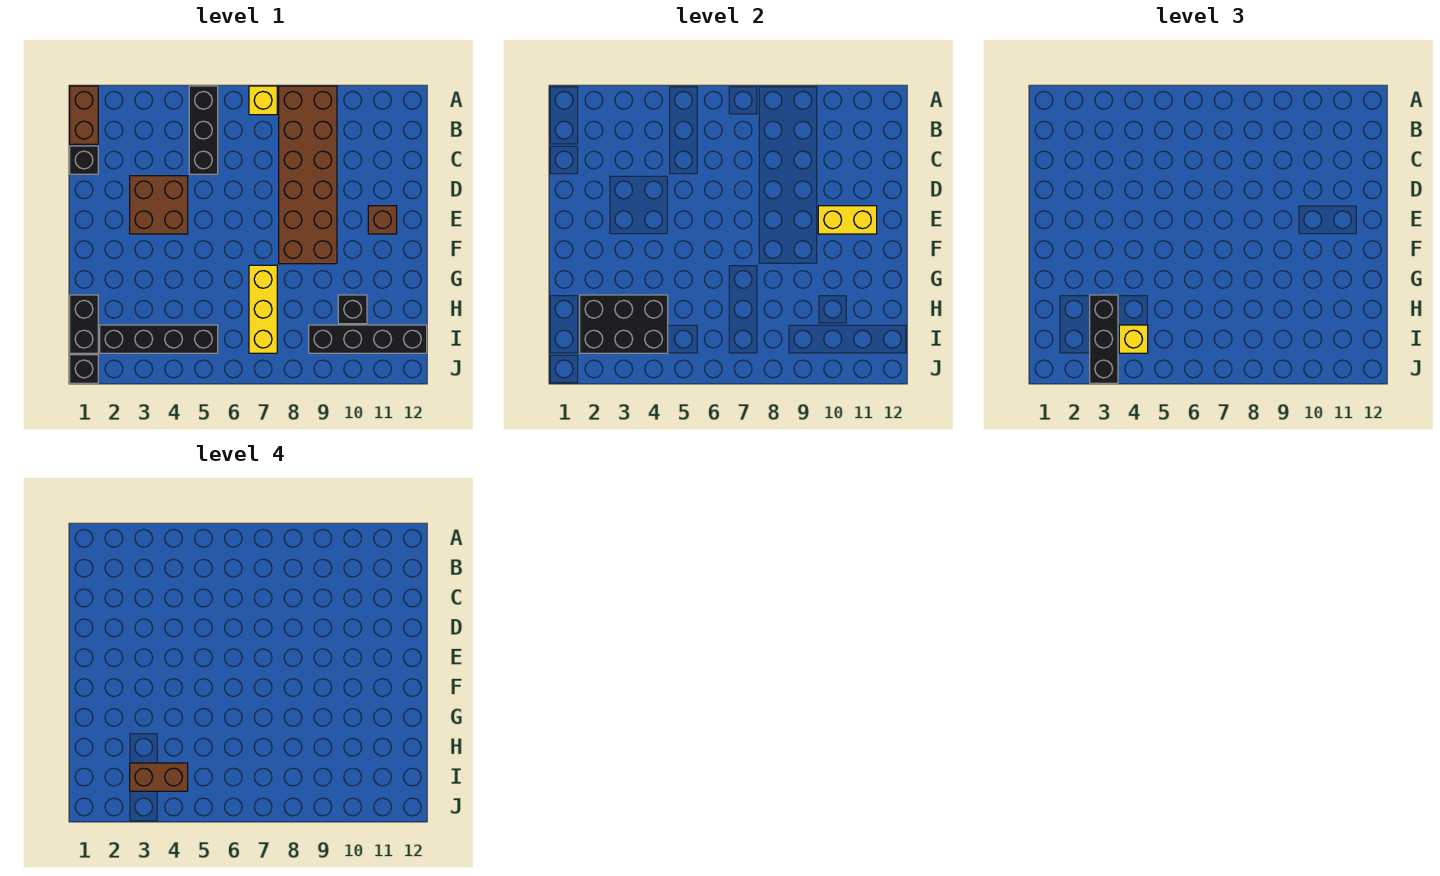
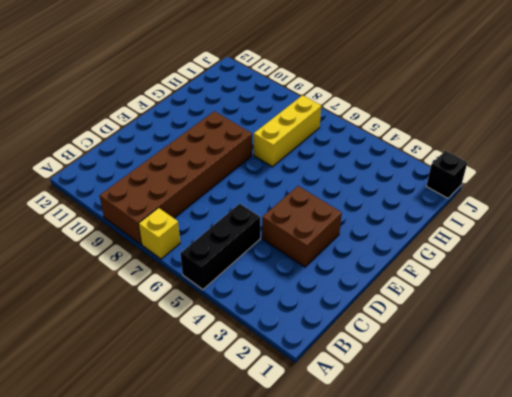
none -> brown brick A1:B1 level 1
none -> black brick C1 level 1
none -> brown brick E11 level 1

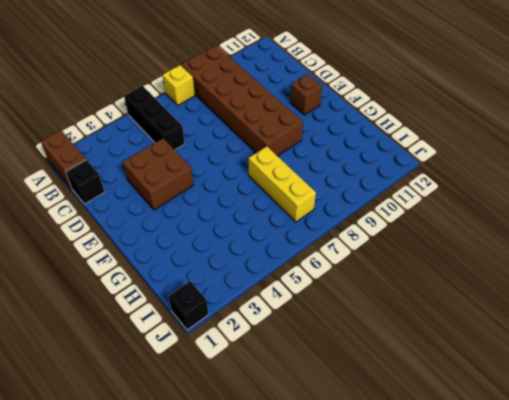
none -> black brick H1:I1 level 1
none -> black brick H10 level 1
none -> black brick I2:I5 level 1

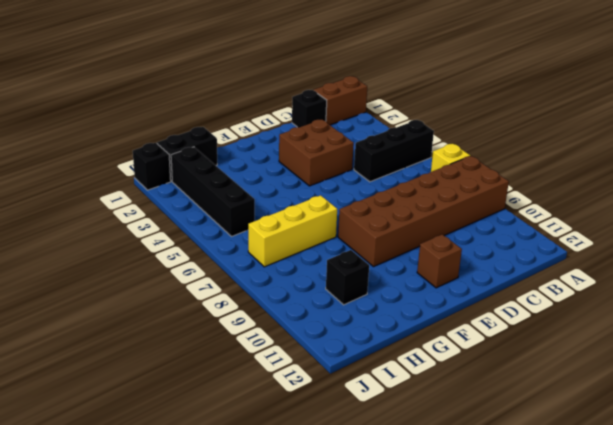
none -> black brick I9:I12 level 1
none -> yellow brick E10:E11 level 2
none -> black brick H2:I4 level 2

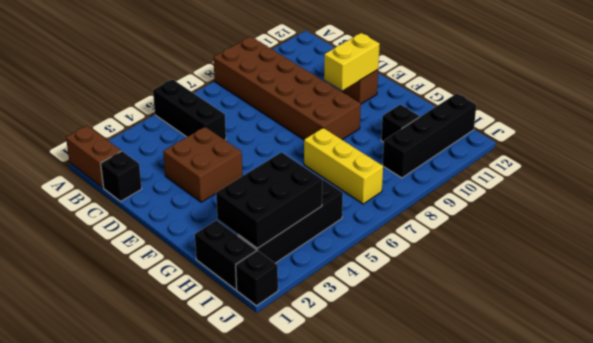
none -> yellow brick A7 level 1
none -> black brick H3:J3 level 3
none -> yellow brick I4 level 3

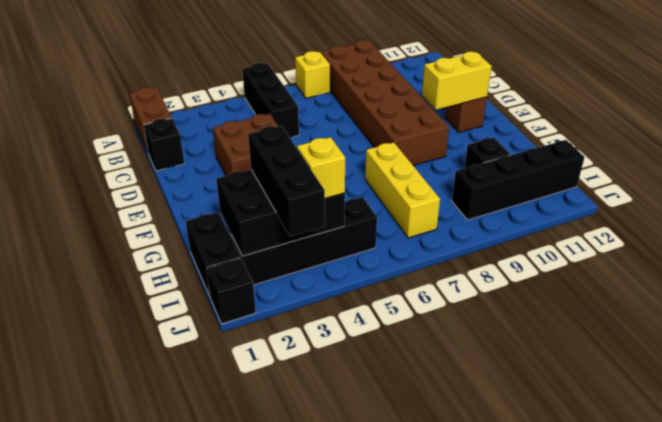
none -> brown brick I3:I4 level 4

